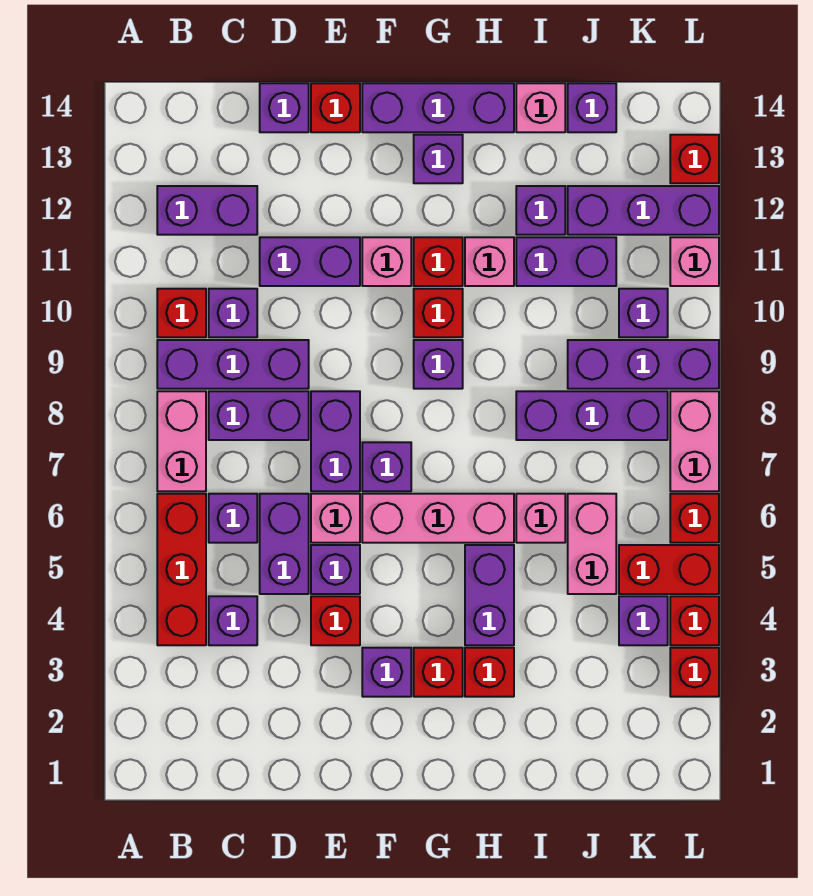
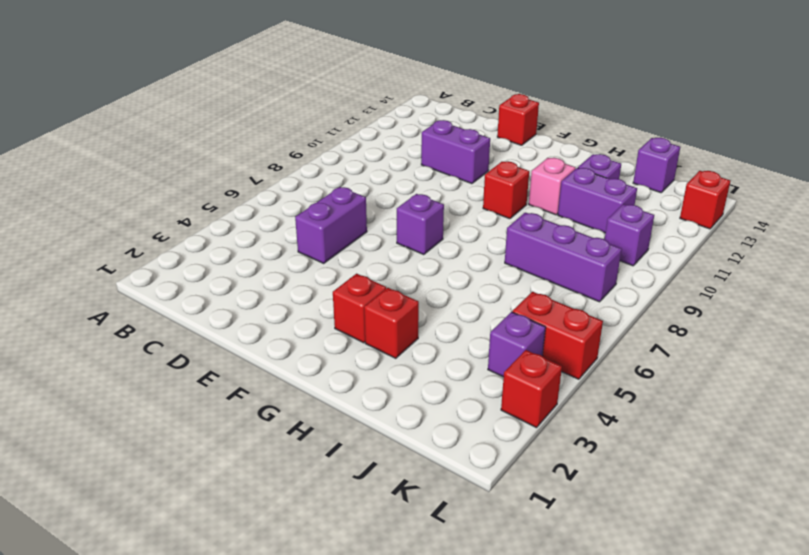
none -> red brick B4:B6 level 1
none -> pink brick B7:B8 level 1
none -> purple brick B9:D9 level 1
none -> red brick B10 level 1

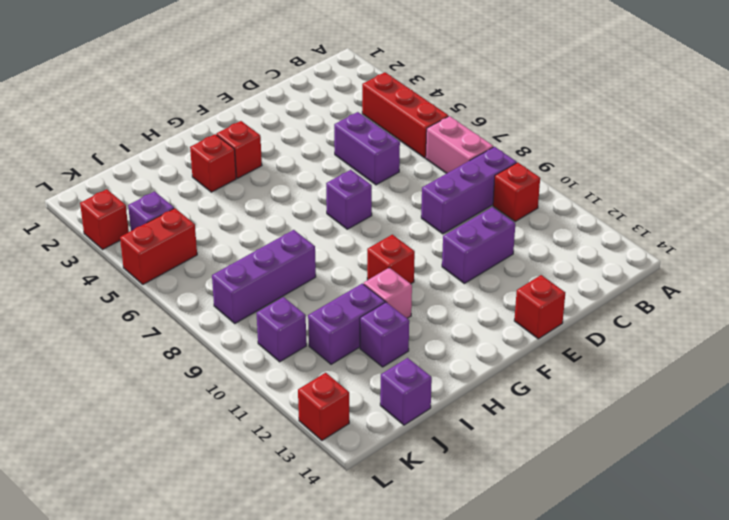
none -> purple brick B12:C12 level 1
none -> purple brick C4 level 1
none -> purple brick C6 level 1
none -> purple brick C8:D8 level 1

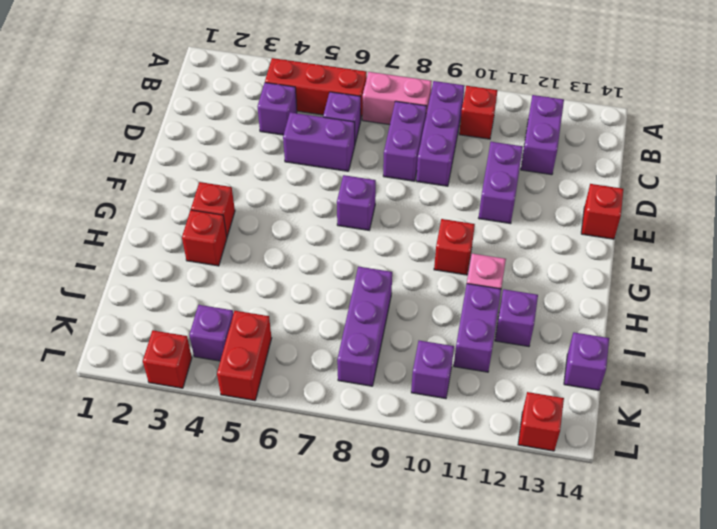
none -> purple brick C10 level 1
none -> purple brick D14 level 1
none -> red brick E4 level 1
none -> purple brick E5 level 1

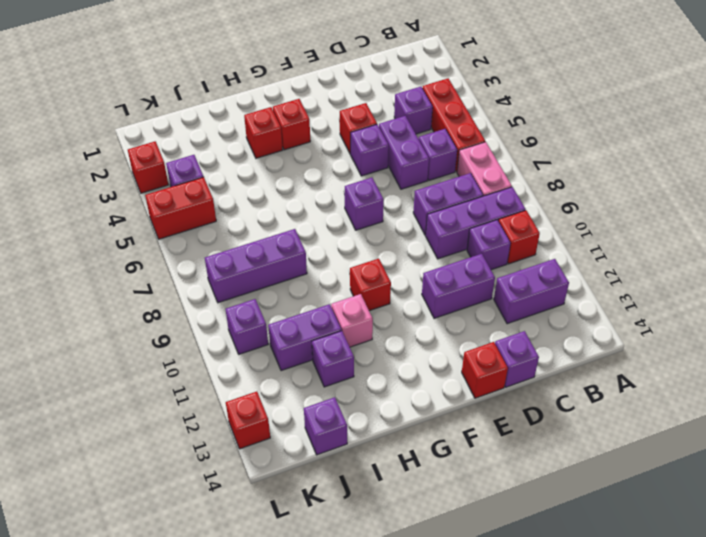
none -> pink brick E6 level 1
none -> purple brick E7:E8 level 1
none -> purple brick F3 level 1
none -> pink brick F6:H6 level 1

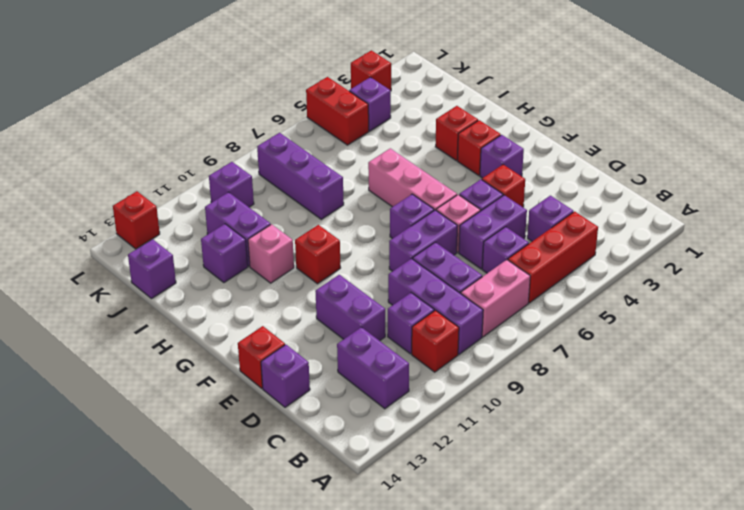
none -> pink brick F11 level 1
none -> purple brick F14:H14 level 1
none -> purple brick G9 level 1
none -> red brick G11 level 1

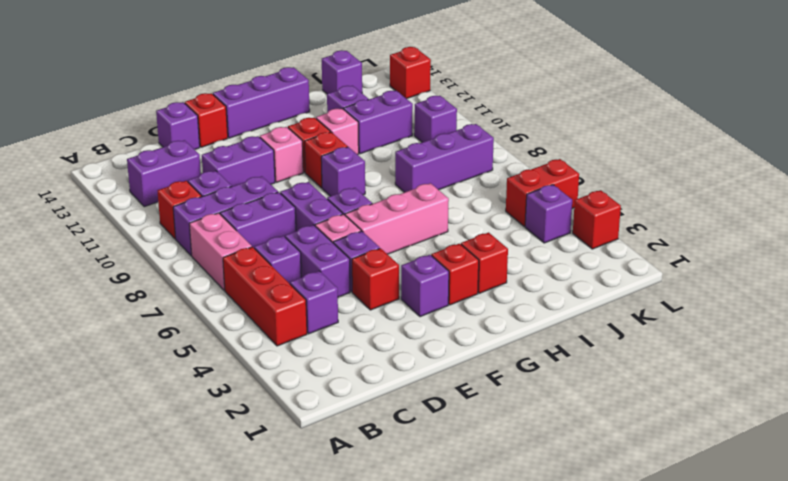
none -> purple brick G13 level 1
none -> purple brick H4:H5 level 1
none -> pink brick I6 level 1
none -> pink brick I14 level 1

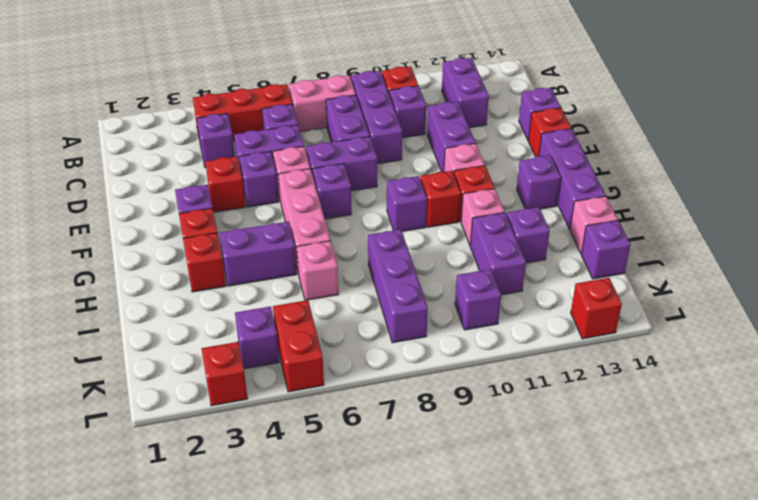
none -> pink brick J5:J6 level 1
none -> purple brick J9:L9 level 1
none -> purple brick J12:L12 level 1
none -> red brick L4 level 1

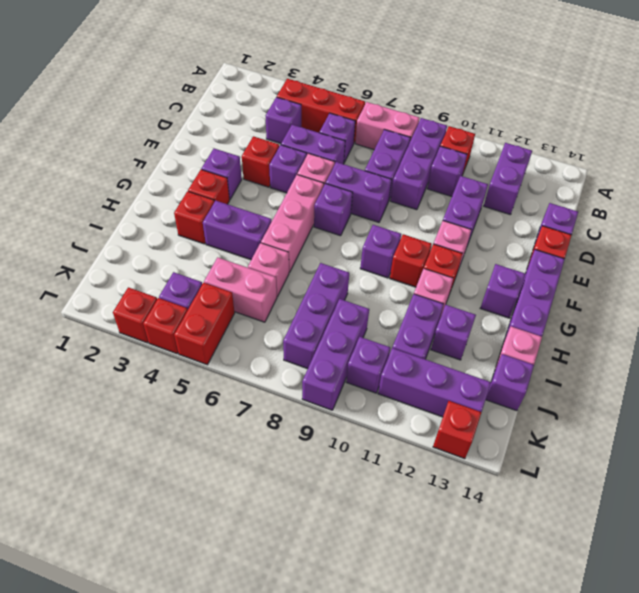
purple brick K11:K13 level 1 -> purple brick J12:L12 level 1
none -> red brick L6 level 1
none -> pink brick L7:L8 level 1
none -> pink brick L11 level 1

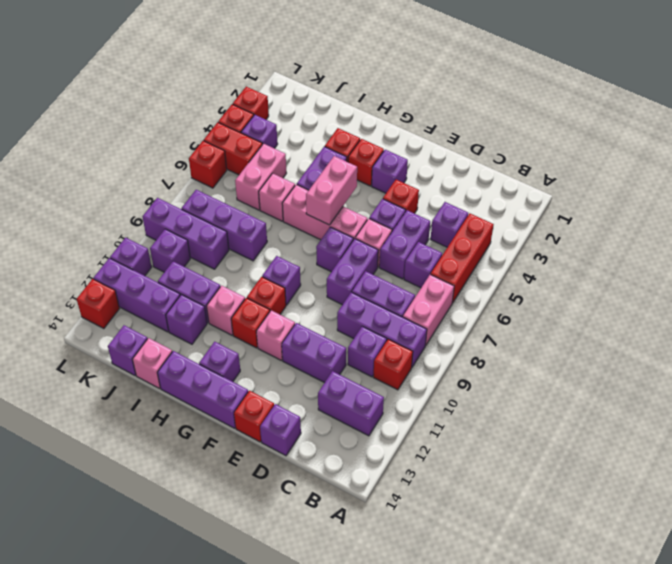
pink brick G5:G6 level 2 -> pink brick L7:L8 level 1
purple brick L11 level 1 -> pink brick L11 level 1

